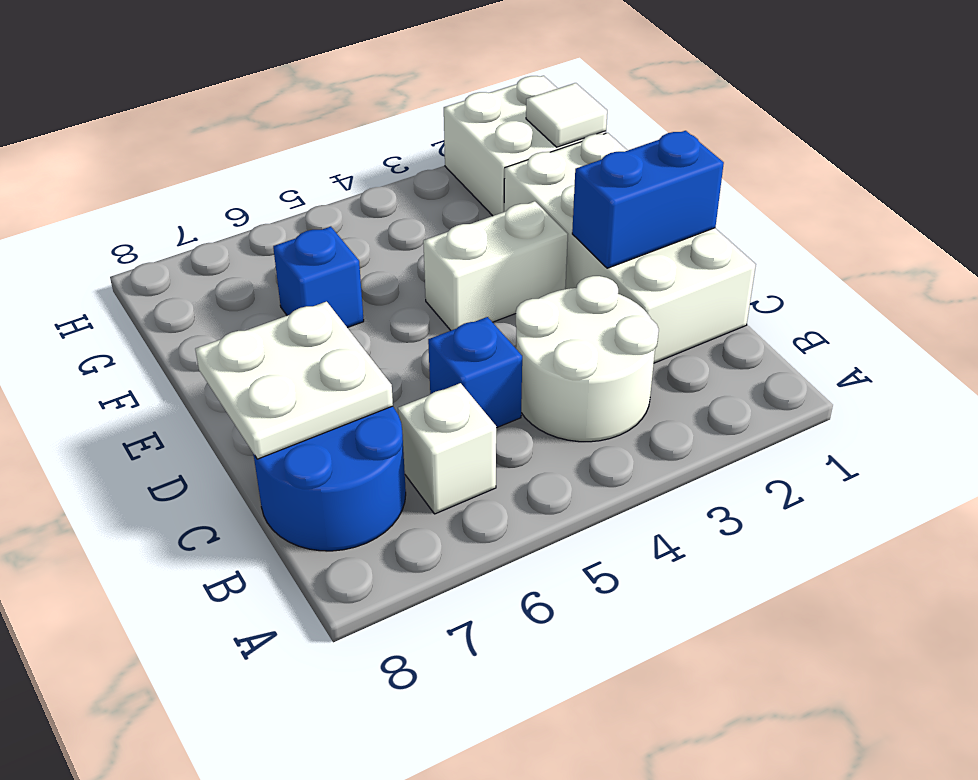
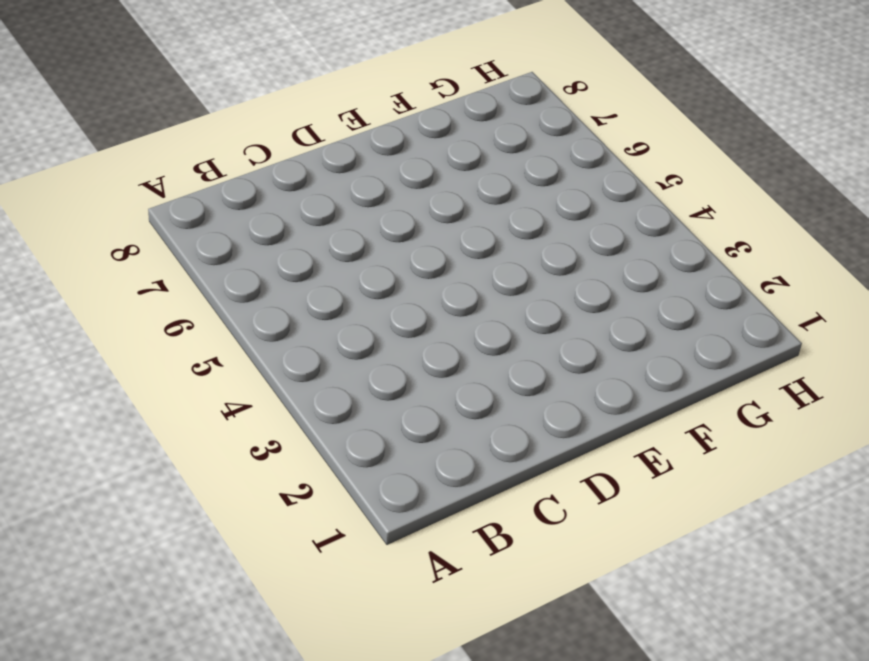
none -> white round brick B3:C4 level 1
none -> white brick B6 level 1

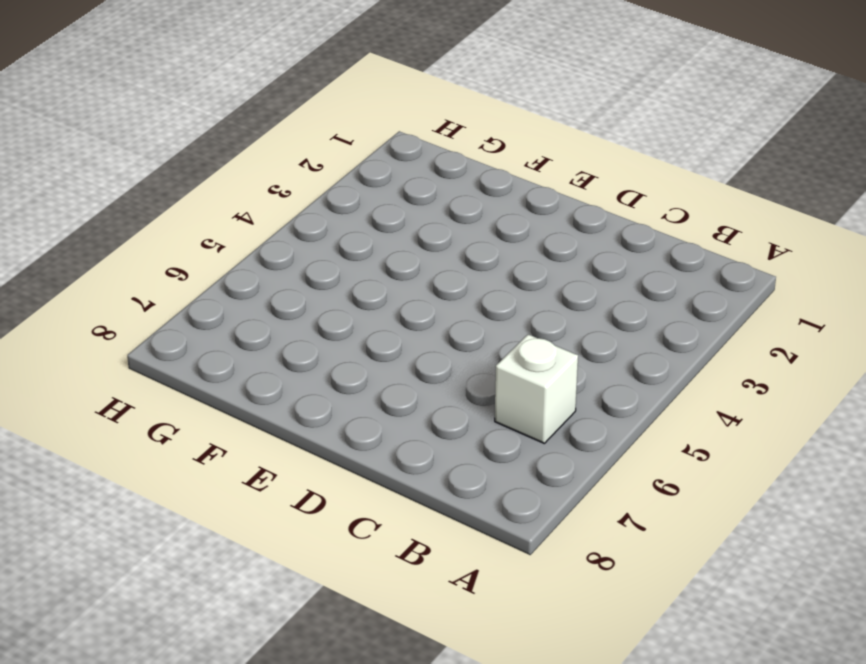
none -> white round brick B3:C4 level 1
none -> blue round brick B7:C8 level 1

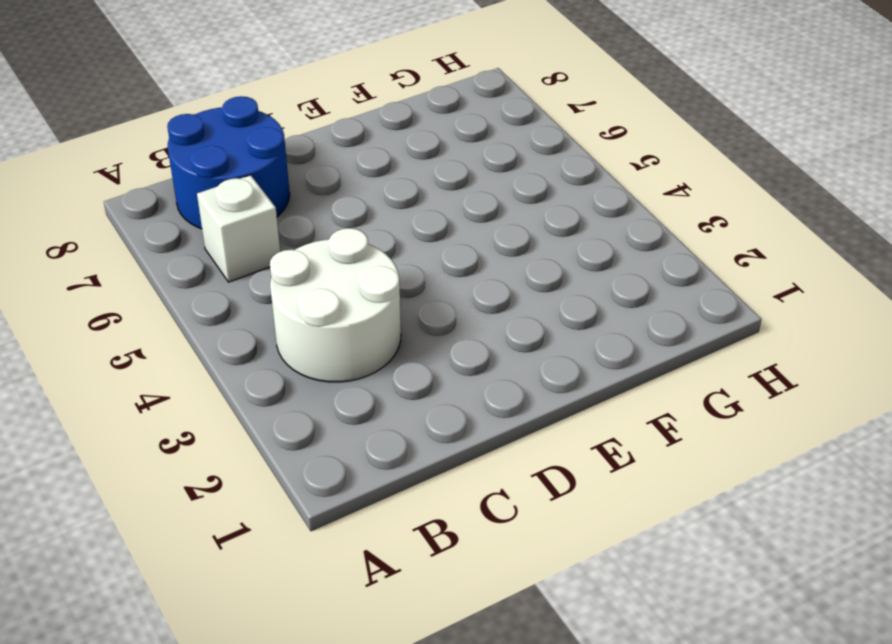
none -> white brick C1:F2 level 1
none -> blue brick C5 level 1

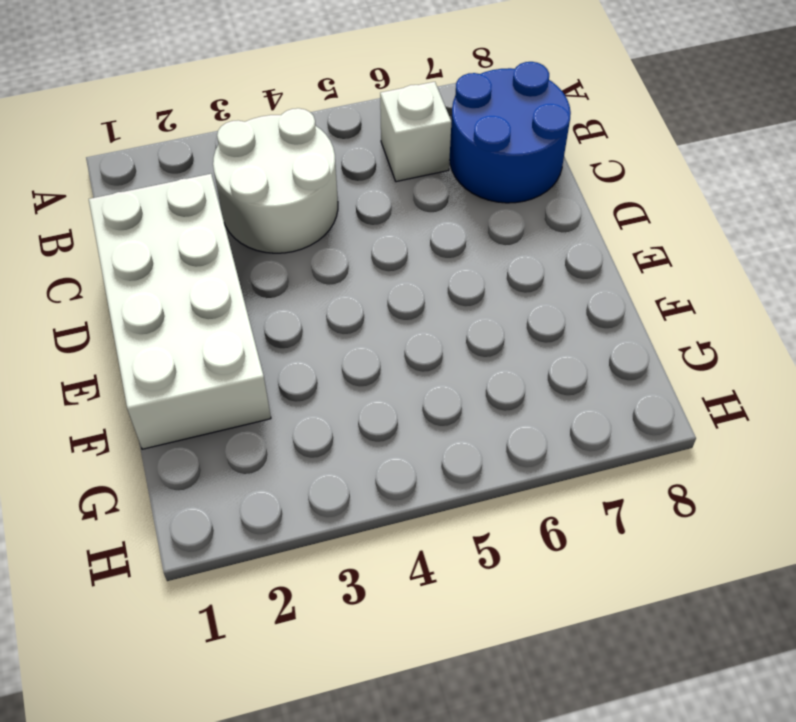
none -> blue brick C5 level 1
none -> white brick E3:E4 level 1

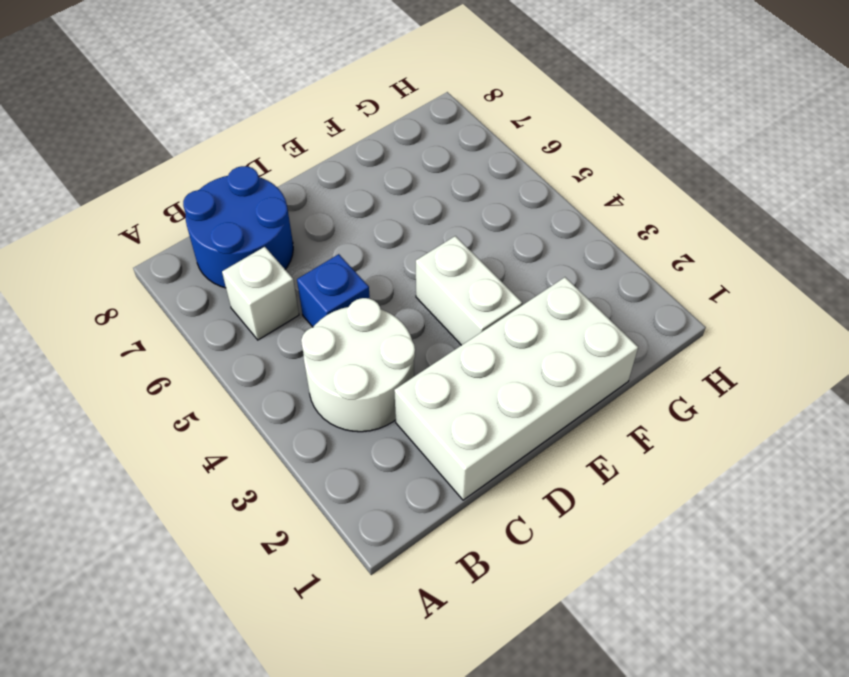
none -> blue brick F6 level 1
none -> white brick G1:H2 level 1

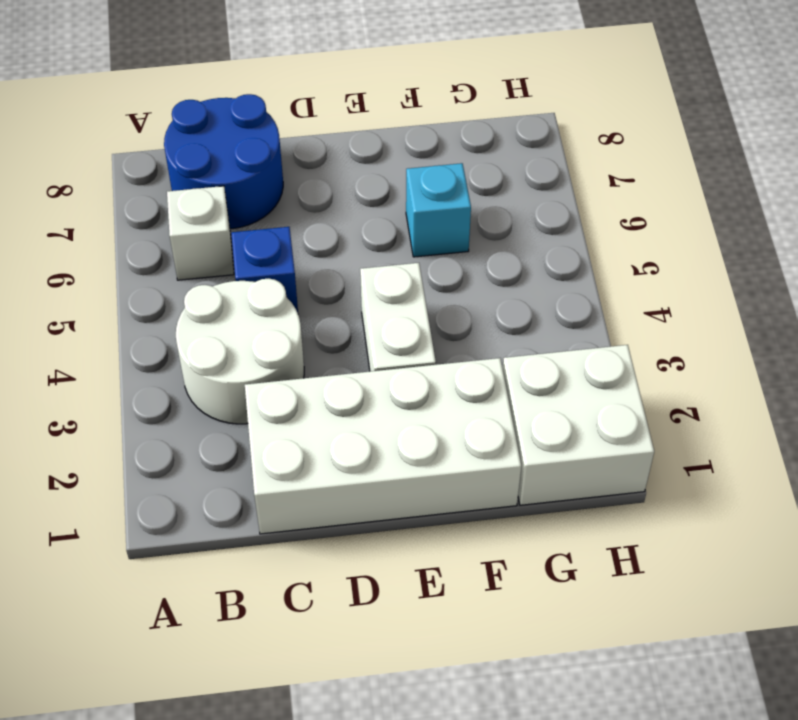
cyan brick F6 level 1 -> blue brick F6 level 1
none -> white plate C7:D8 level 2
none -> blue brick D1:D2 level 2

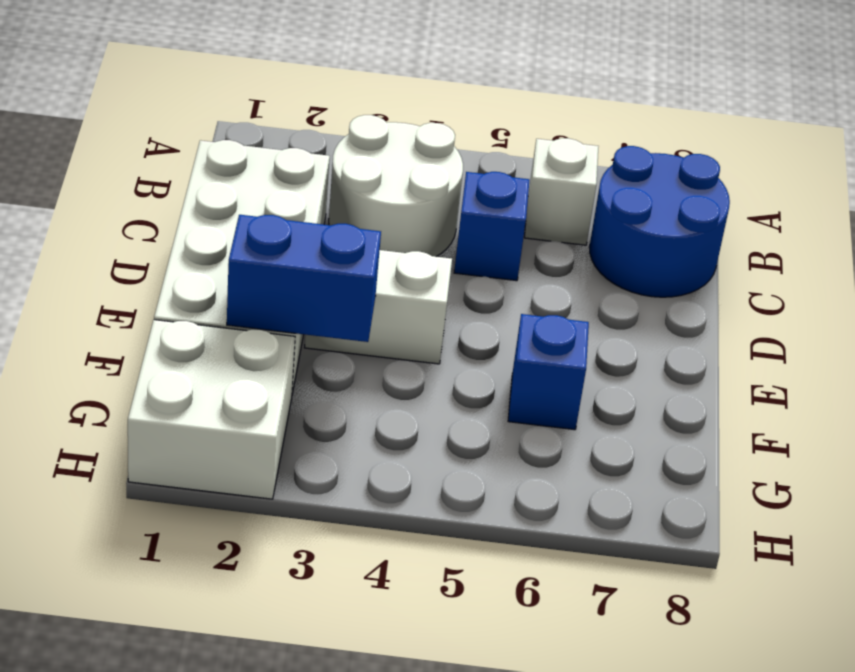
blue brick F2:F3 level 2 -> blue brick D1:D2 level 2
none -> white plate C7:D8 level 2
none -> white tile G1 level 2

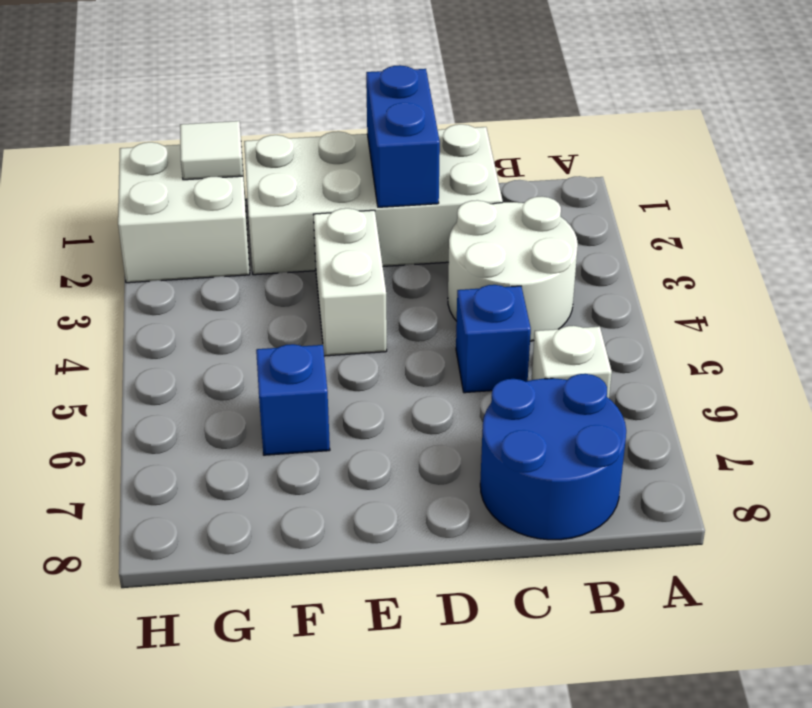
none -> white plate C7:D8 level 2

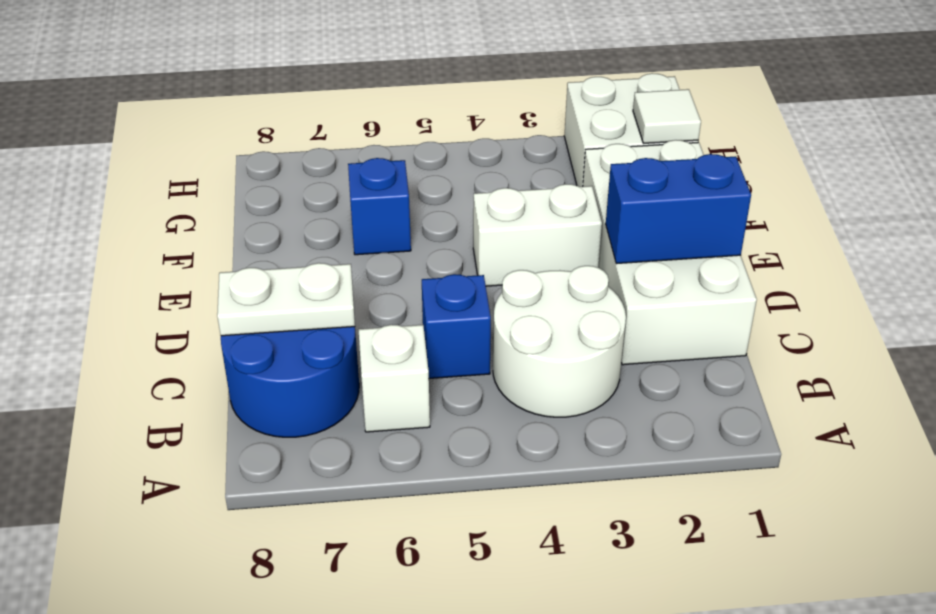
white plate C7:C8 level 2 -> white plate C7:D8 level 2

